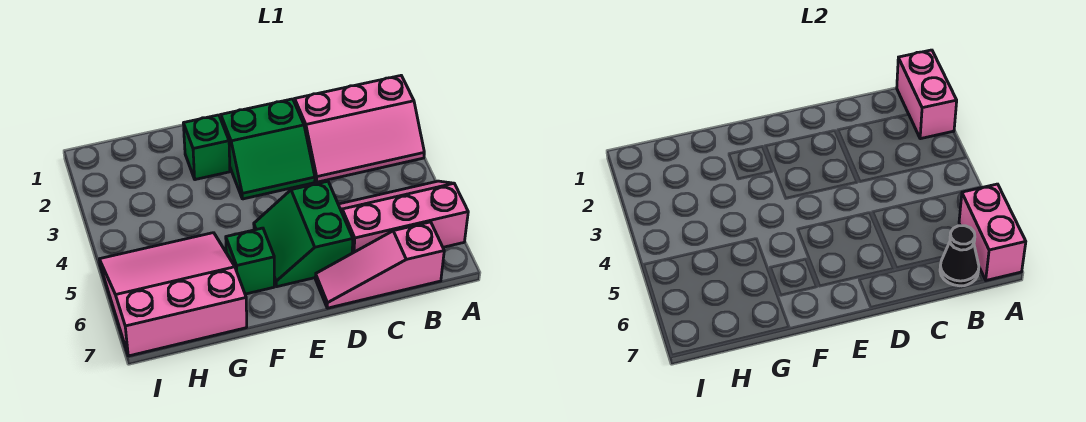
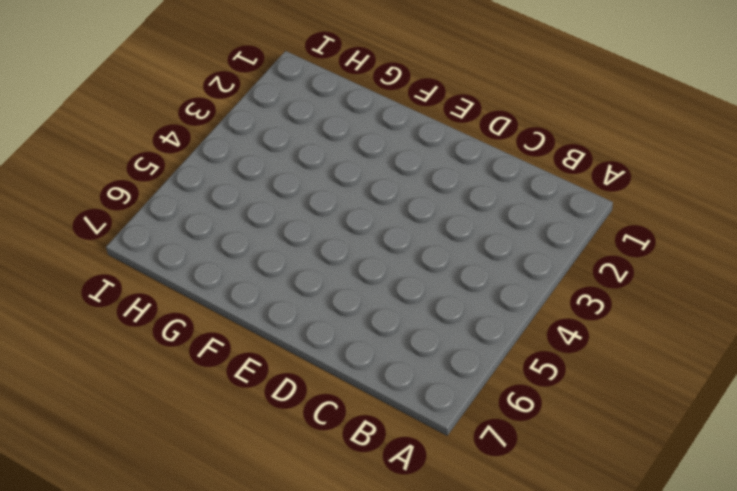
none -> pink slope A2:C3 level 1 top 2
none -> pink slope A5:C6 level 1 top 6

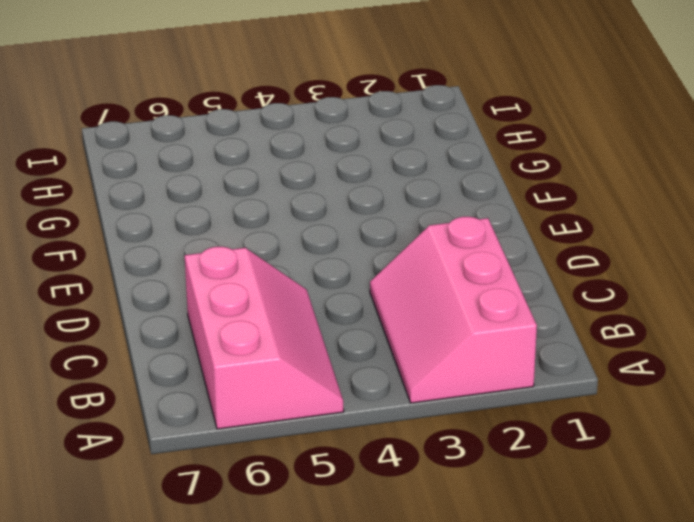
none -> pink slope B7:D7 level 1 top B
none -> green slope D2:E3 level 1 top 2

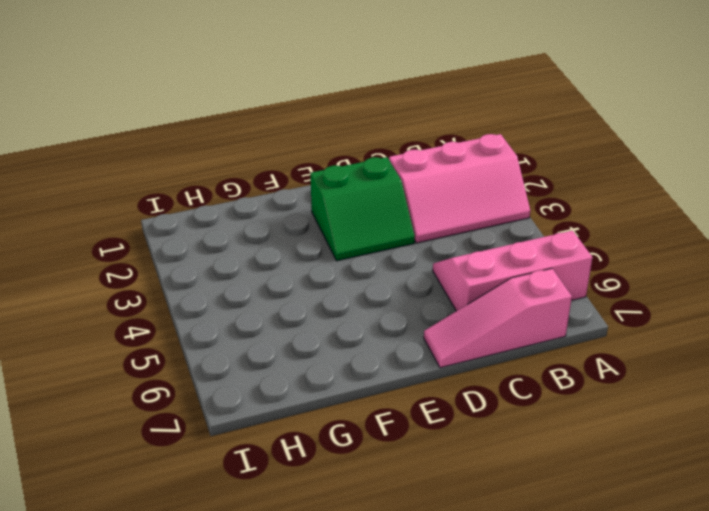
none -> green slope D5:E6 level 1 top D
none -> green brick F2 level 1

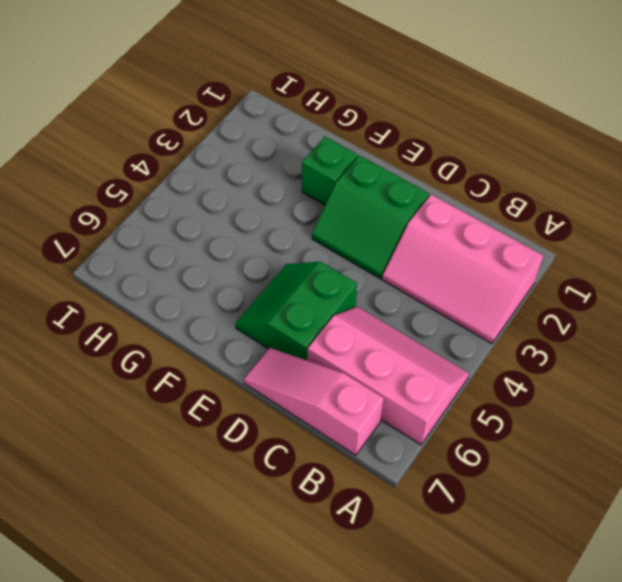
none -> green brick F6 level 1
none -> pink slope G5:I7 level 1 top 7

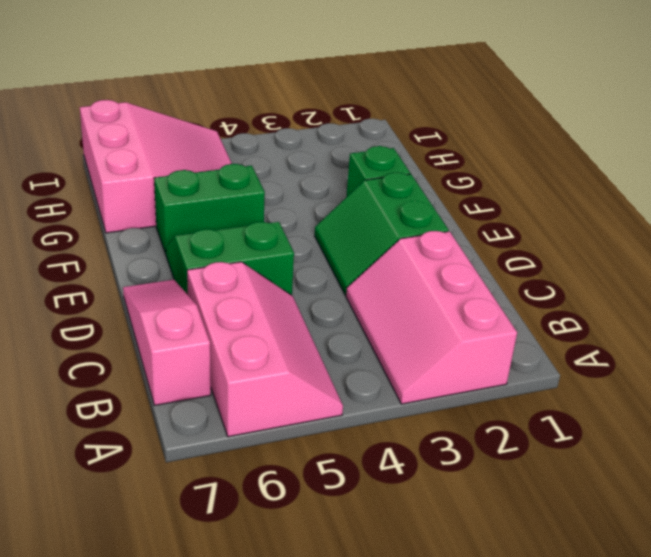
green brick F5:F6 level 1 -> green brick F6 level 1
none -> pink brick A1:A2 level 2
none -> pink brick A6:A7 level 2

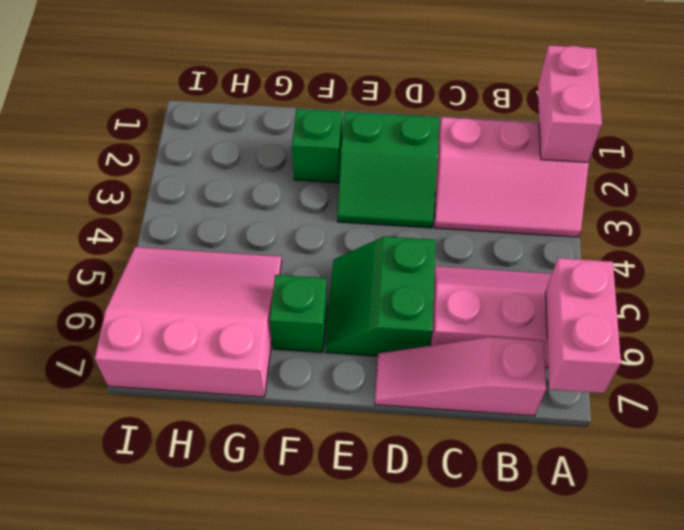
none -> black cone B7 level 2

